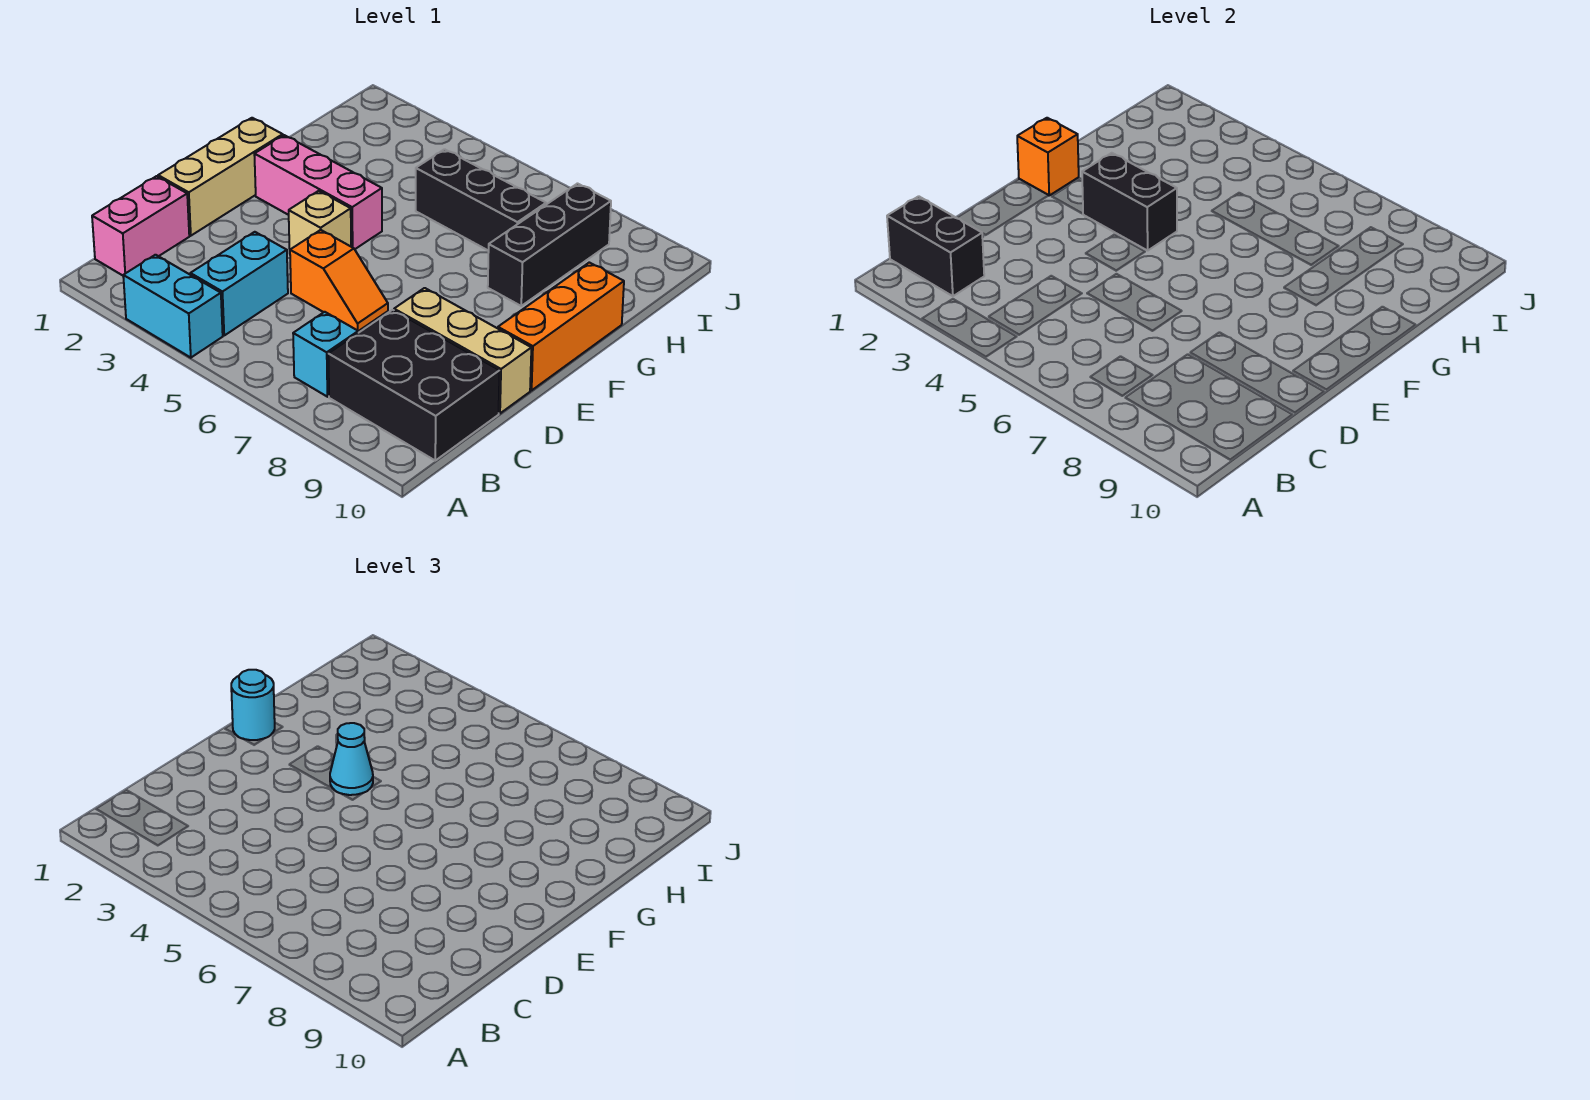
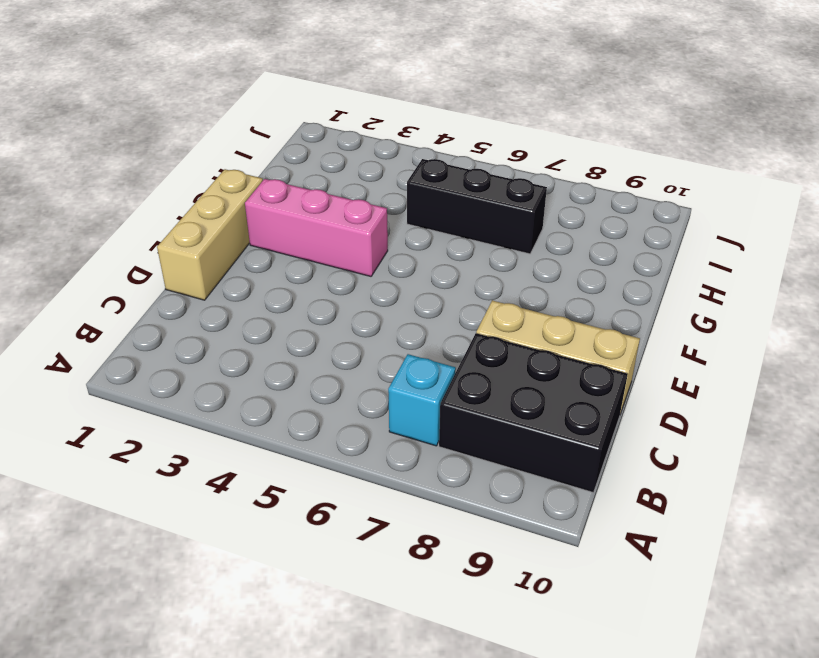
none -> cyan brick A3:A4 level 1
none -> pink brick B1:C1 level 1
none -> cyan brick B4:C4 level 1

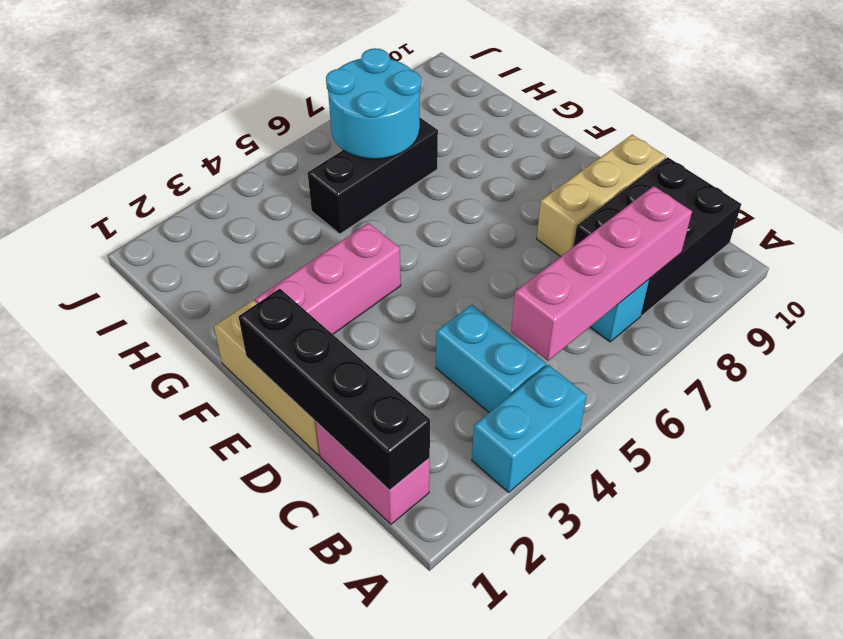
black brick B1:E1 level 2 -> black brick B1:B2 level 2
pink brick B5:B8 level 2 -> none
cyan round brick H6:I7 level 2 -> none
none -> orange slope D5:D6 level 1 top 5
none -> tan brick E4 level 1
none -> orange brick E10:G10 level 1

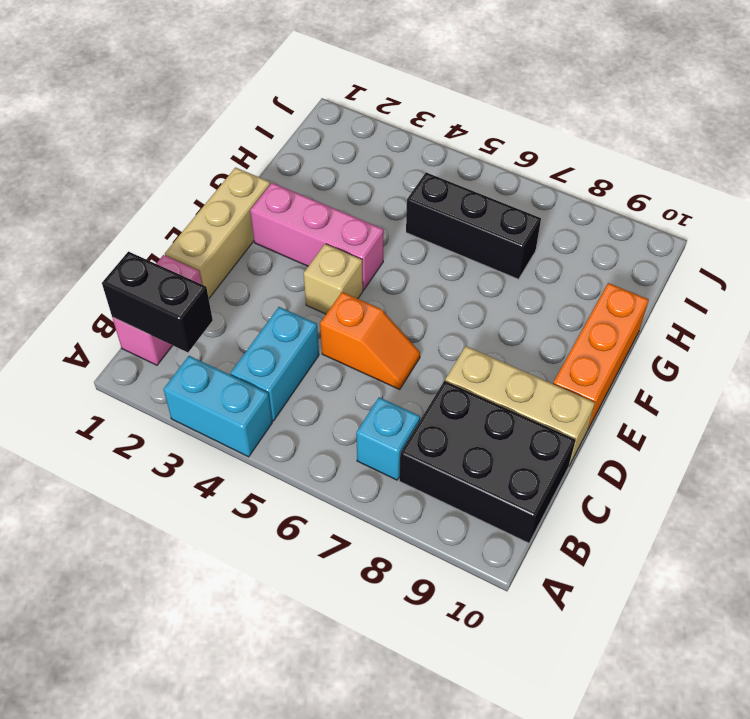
none -> black brick G8:I8 level 1
none -> orange brick F1 level 2
none -> black brick F3:F4 level 2

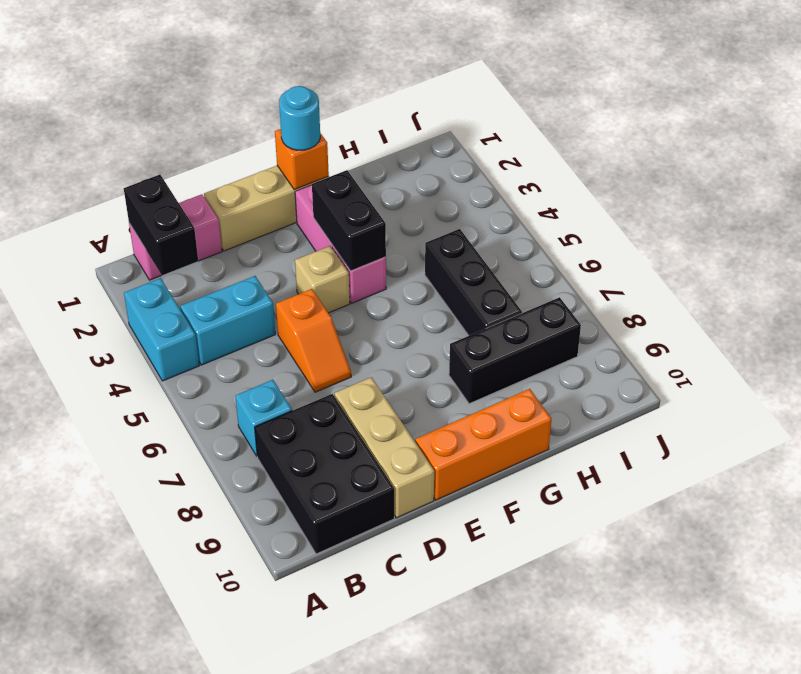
none -> cyan cone F4 level 3

